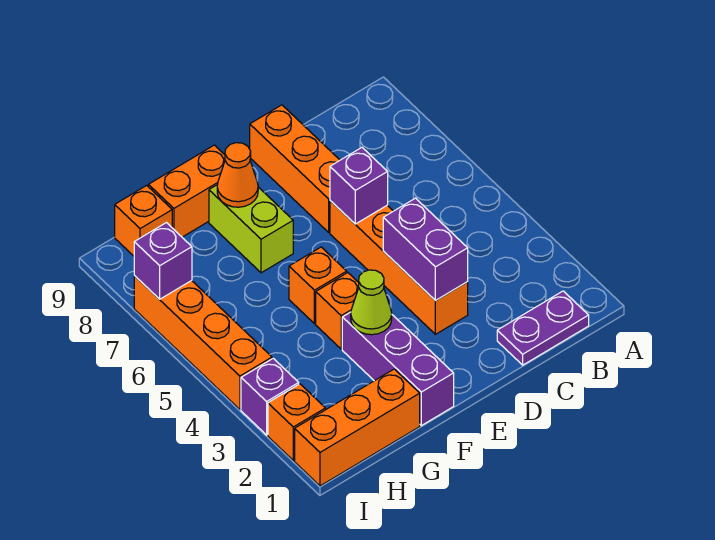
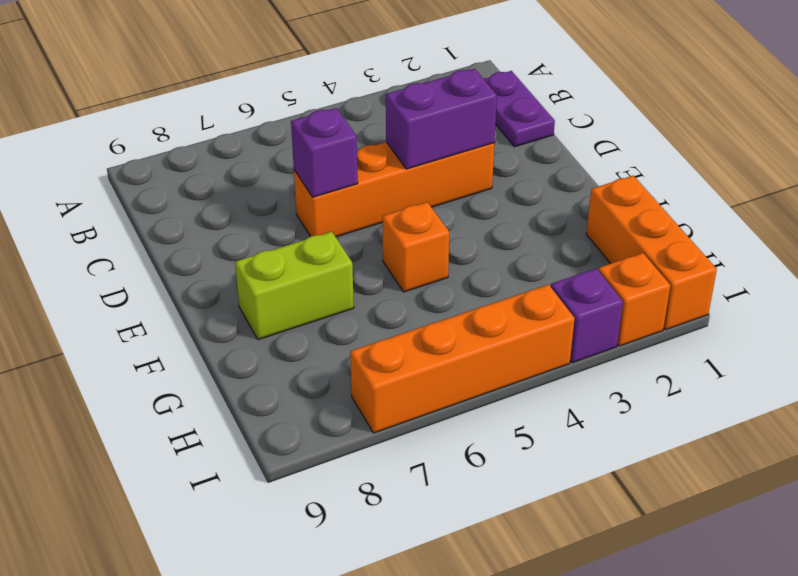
none -> orange brick D7:D9 level 1
none -> purple brick F1:F3 level 1
none -> orange brick F4 level 1

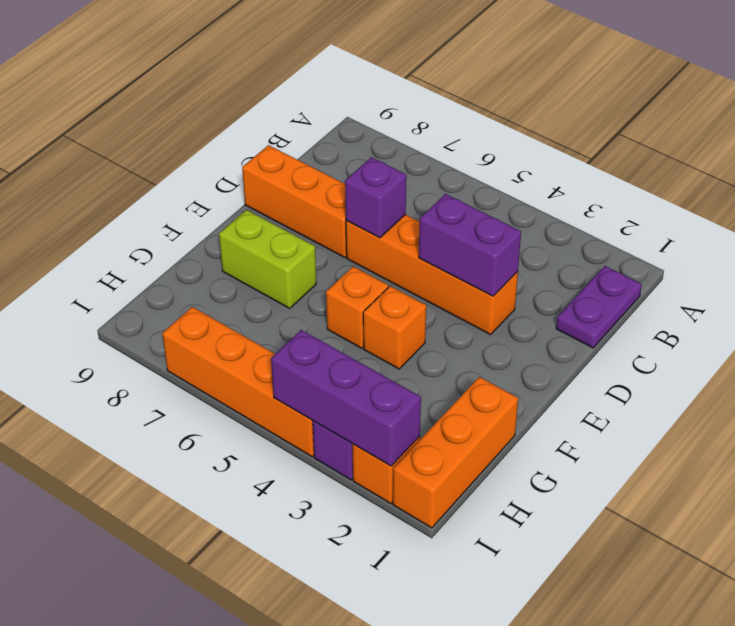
purple brick I2:I4 level 2 -> purple brick F1:F3 level 1
none -> orange brick F9:G9 level 1
none -> orange brick H9 level 1
none -> lime cone F3 level 2

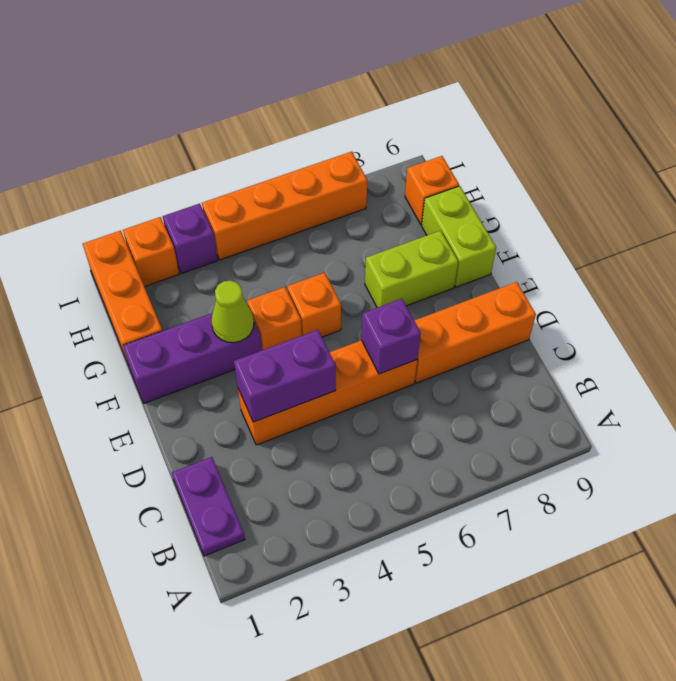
lime brick F9:G9 level 1 -> orange brick F9:G9 level 1
none -> orange cone F8 level 2
none -> purple brick I7 level 2

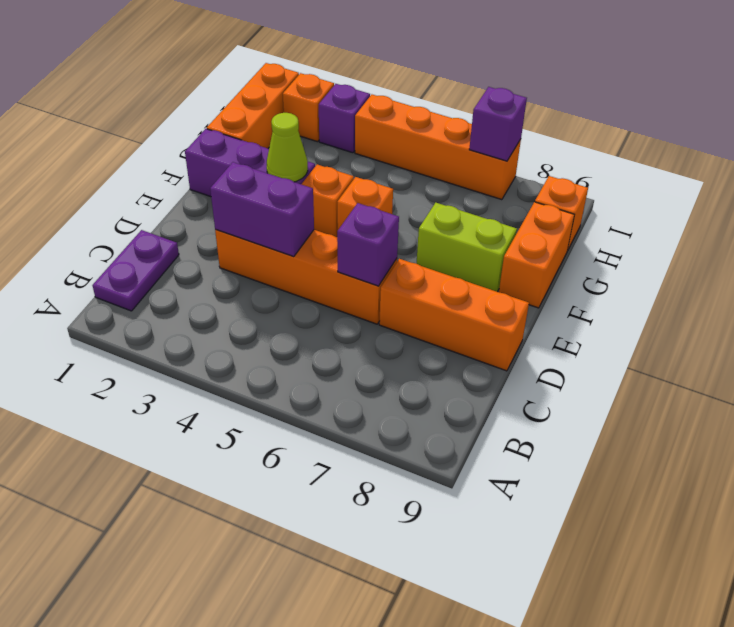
none -> orange cone F8 level 2

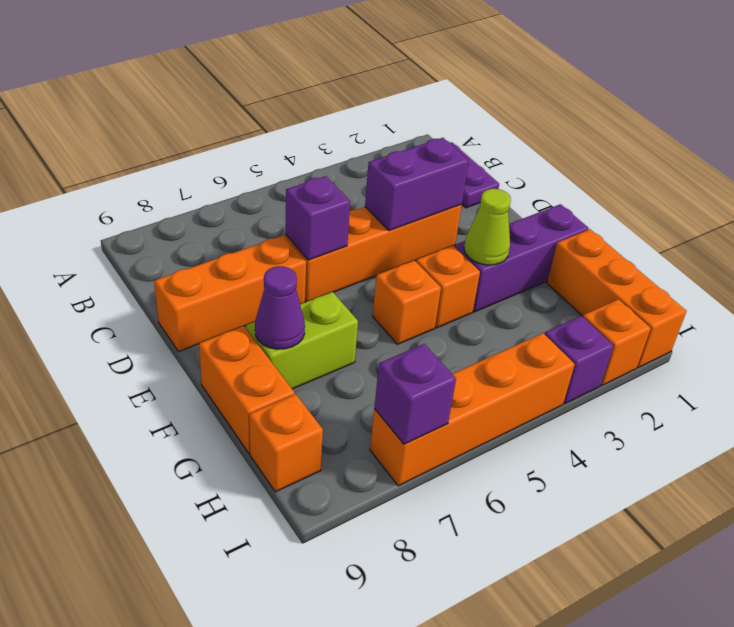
purple cone F8 level 2 -> orange cone F8 level 2

